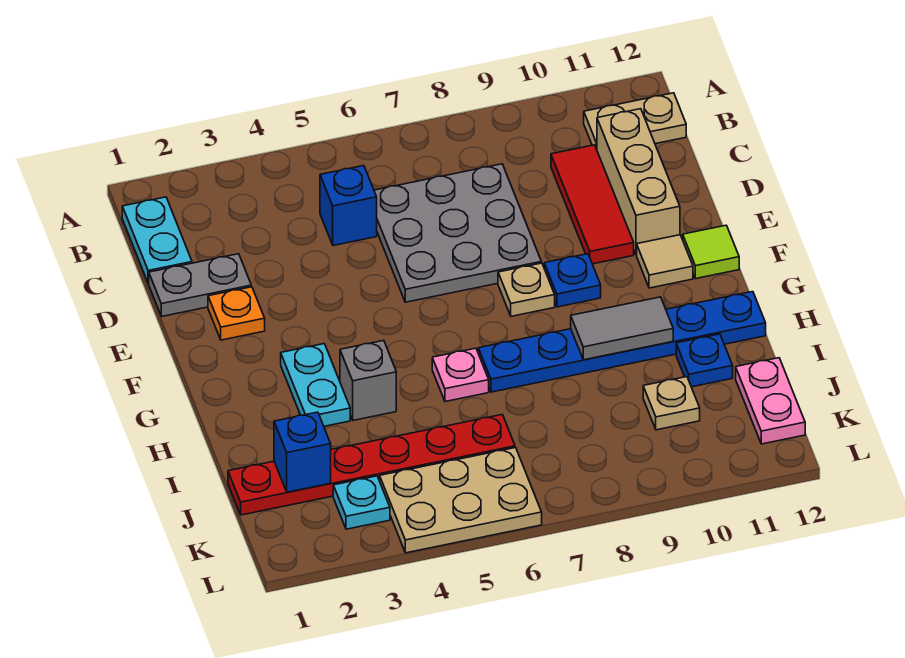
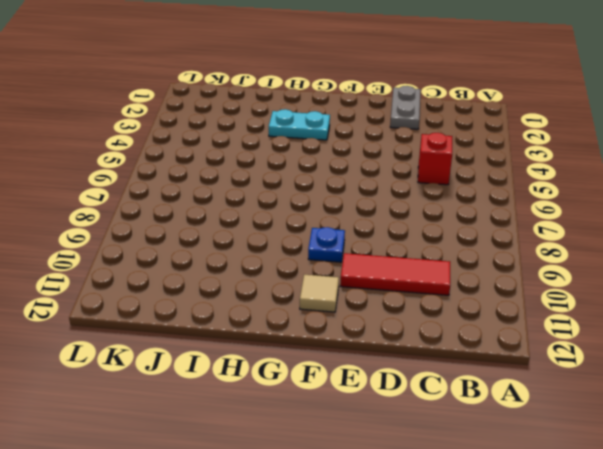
red brick C5 level 1 -> blue brick C5 level 1
none -> cyan plate B1:C1 level 1
none -> tan plate B11:B12 level 1
none -> grey plate C6:E8 level 1

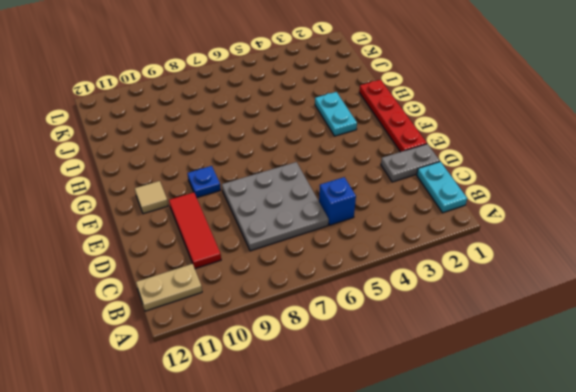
red plate E1:H1 level 1 -> none
none -> tan brick C11:E11 level 1
none -> orange plate E2 level 1
none -> tan plate F8 level 1

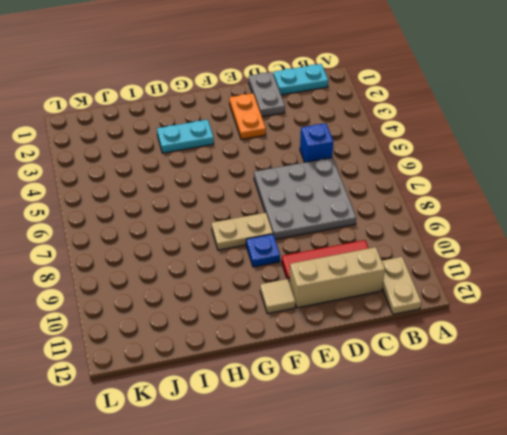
orange plate E2:E3 level 1 -> orange plate E2 level 1
tan plate F8:G8 level 1 -> tan plate F8 level 1
none -> lime tile F12 level 1
none -> grey brick H4 level 1
none -> pink plate H6 level 1

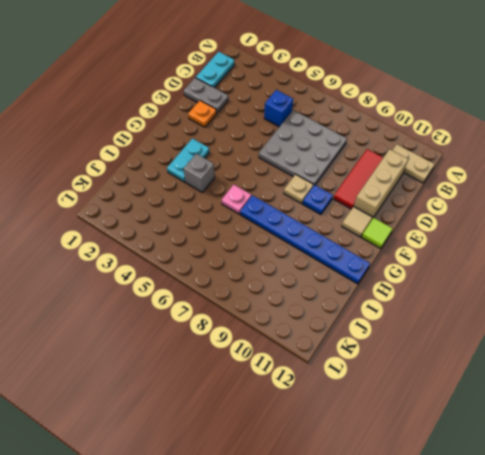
none -> blue plate I11 level 1
none -> red plate J1:J6 level 1
none -> tan plate J10 level 1

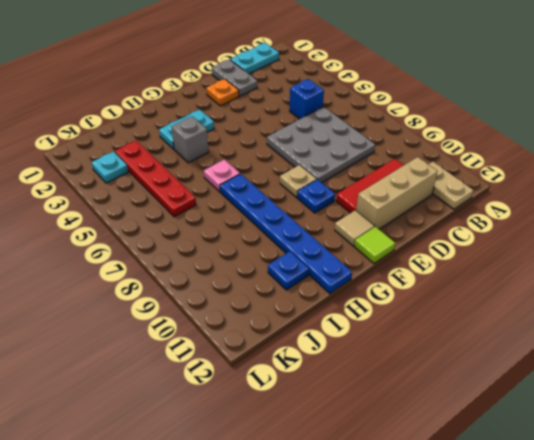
red plate J3:J6 level 1 -> red plate J1:J6 level 1
none -> tan plate J10 level 1
none -> pink plate J12:K12 level 1
none -> tan plate K4:L6 level 1

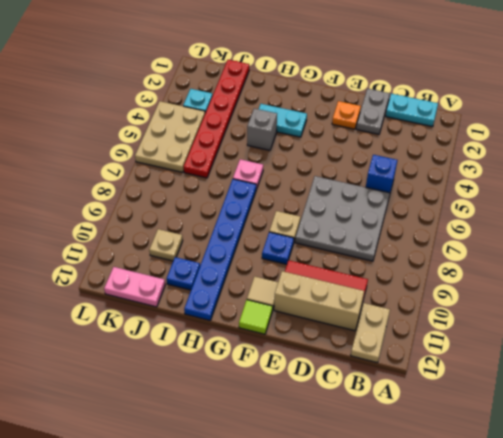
none -> grey tile H9:H10 level 2
none -> blue brick J2 level 2

